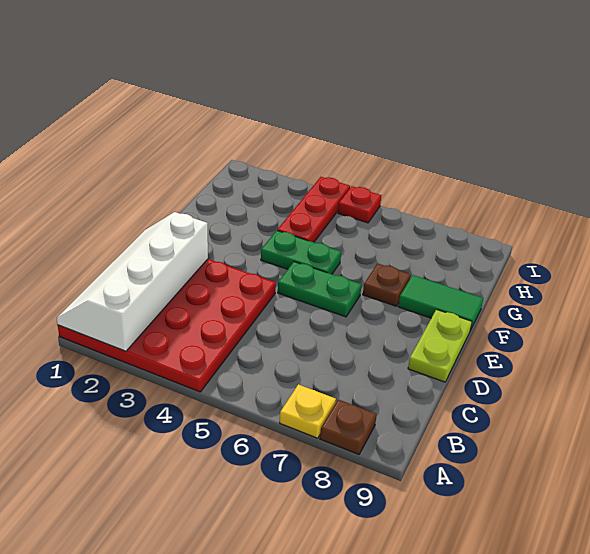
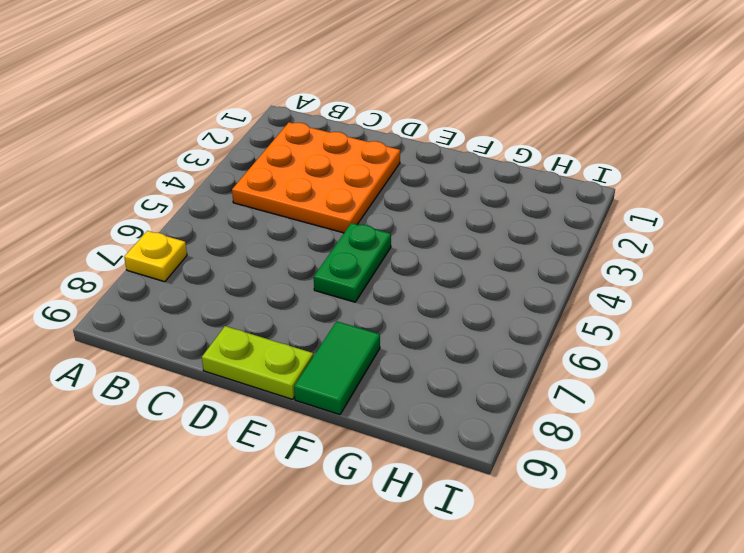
orange plate B2:D4 level 1 -> red plate A1:D4 level 1
none -> brown plate A8 level 1
none -> green plate F4:F5 level 1

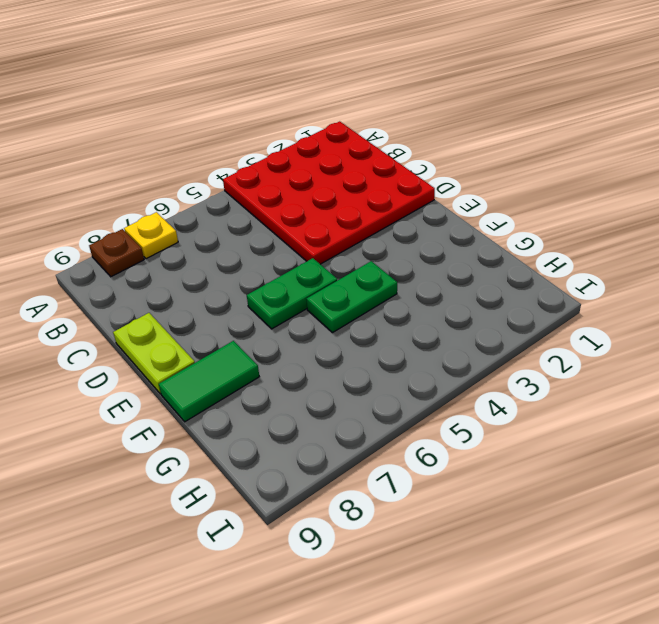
none -> brown plate F7 level 1
none -> red plate G4:I4 level 1

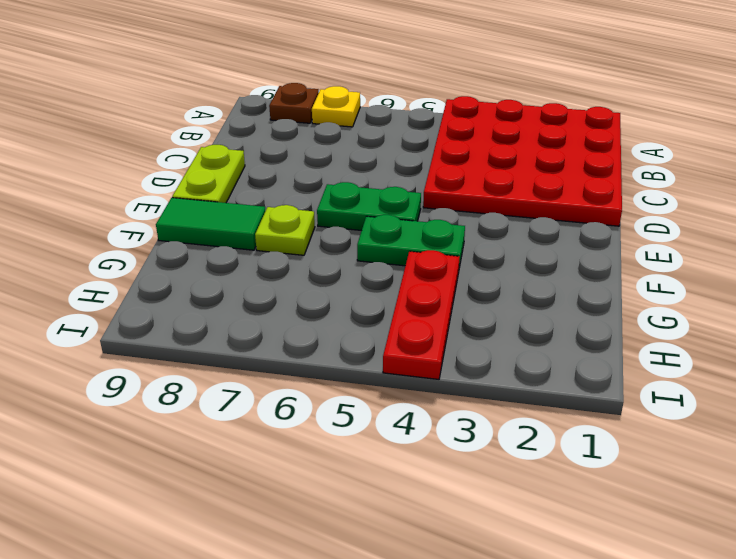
lime plate F7 level 1 -> brown plate F7 level 1
none -> red plate I5 level 1
none -> white slope A1:D2 level 2 top 2

